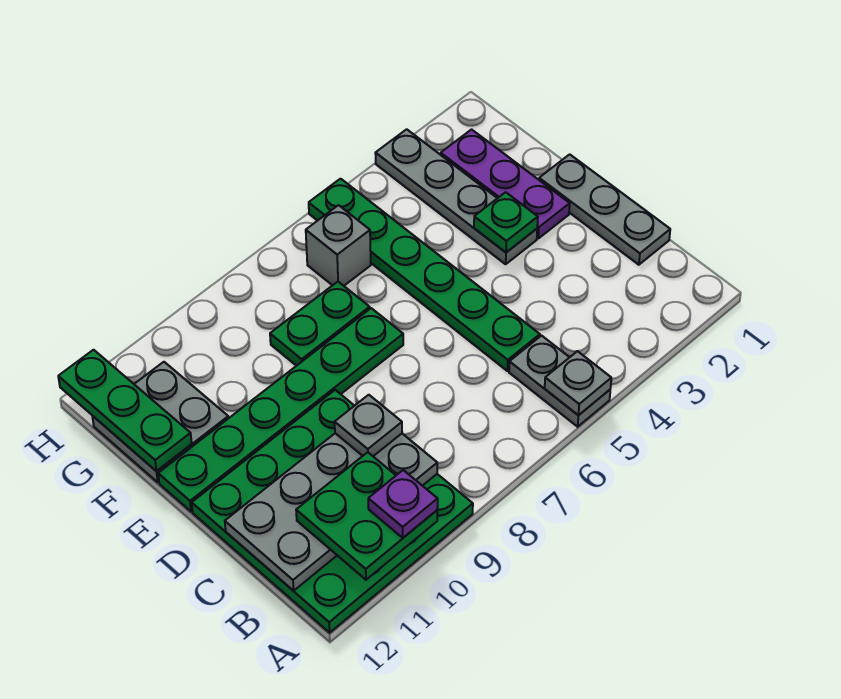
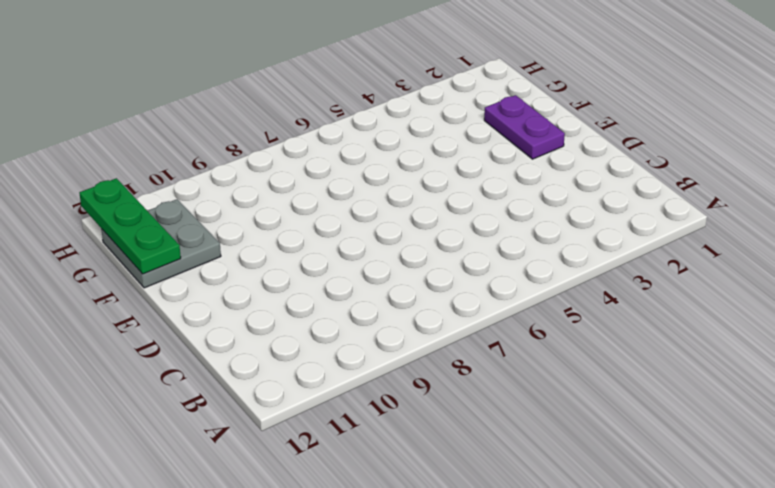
purple plate E2:F2 level 1 -> purple plate E2:G2 level 1
none -> grey plate A5:B5 level 1
none -> green plate A9:D12 level 1
none -> grey plate C1:E1 level 1

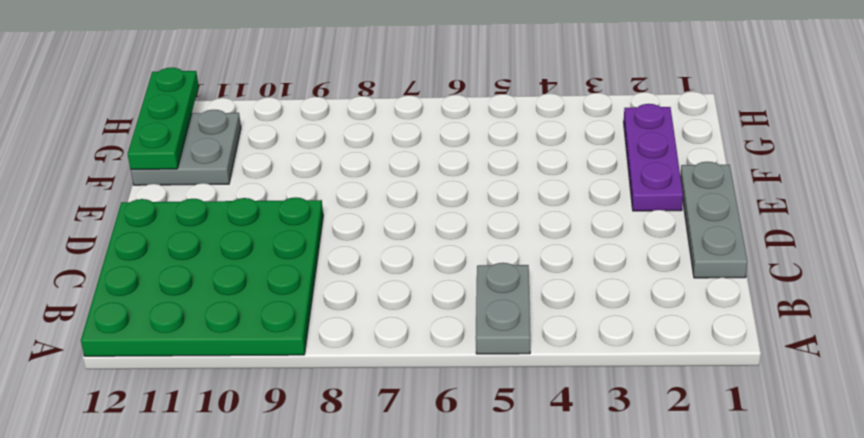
none -> green plate C5:H5 level 1
none -> grey plate E3:H3 level 1
none -> green plate E7:E12 level 1

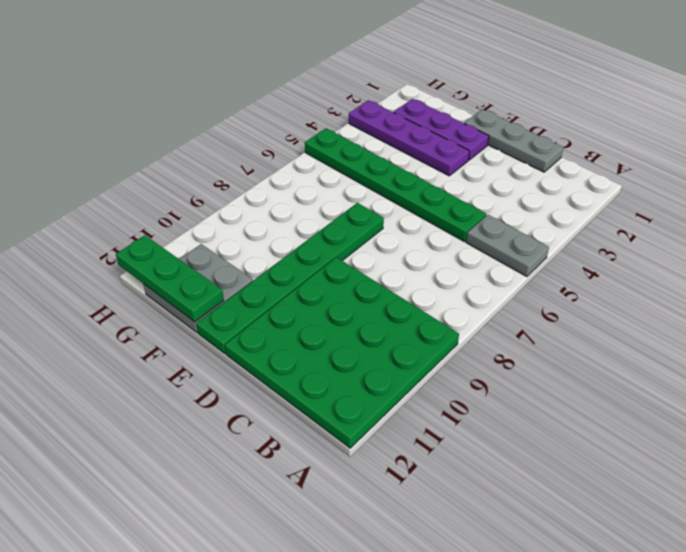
purple plate E3:H3 level 1 -> grey plate E3:H3 level 1
none -> green plate F7:F8 level 1
none -> grey brick G6 level 1
none -> grey plate A5 level 2

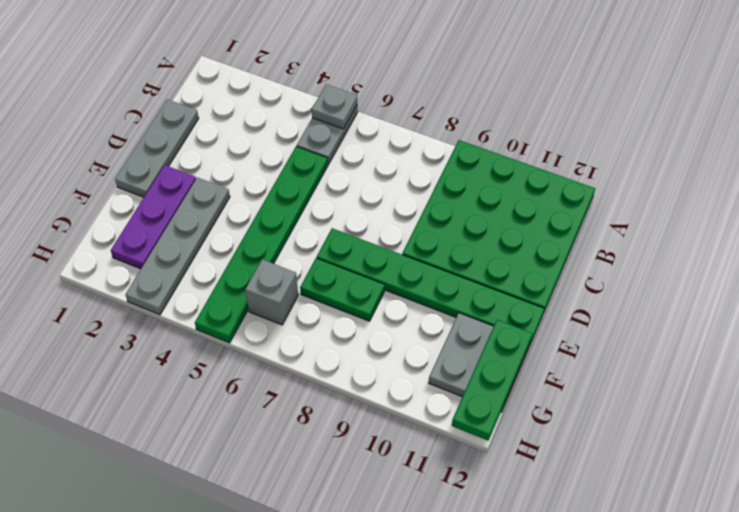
none -> grey plate B9:C12 level 2
none -> green plate E3 level 2
none -> green plate A10:B11 level 3

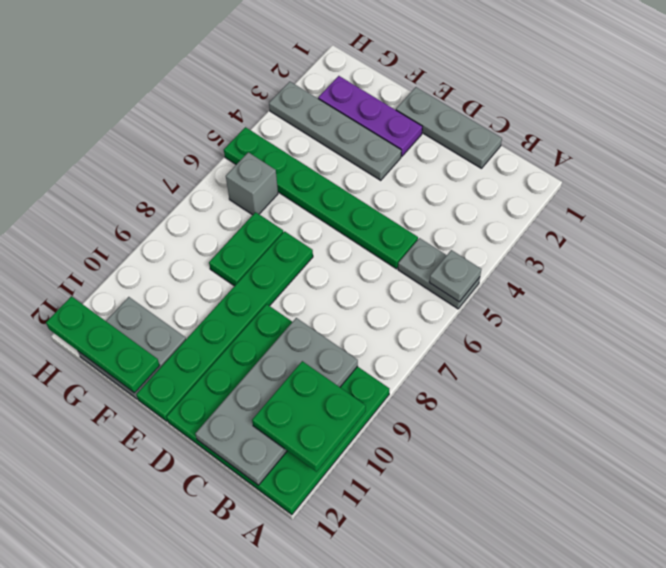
none -> green plate E3 level 2
none -> grey plate C9 level 3
none -> purple plate A10 level 4

